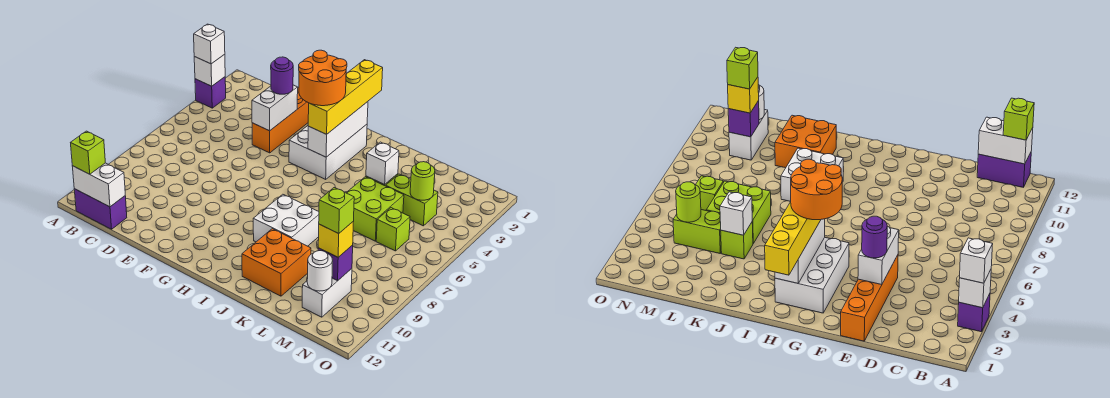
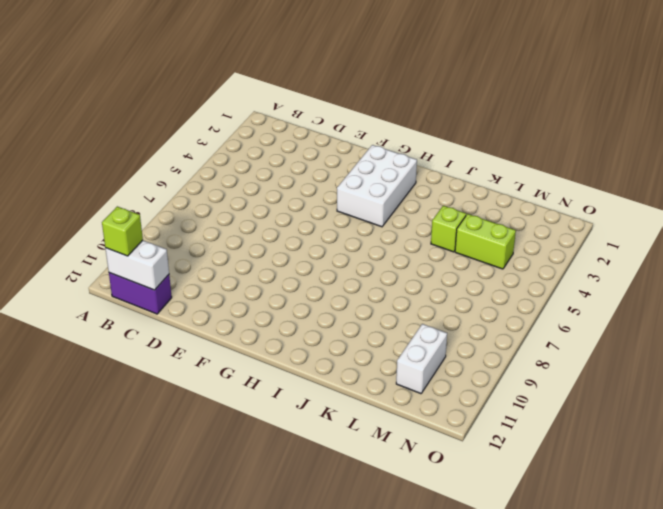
none -> purple brick A3 level 1
none -> orange brick E1:E4 level 1
none -> white brick I8:J9 level 1

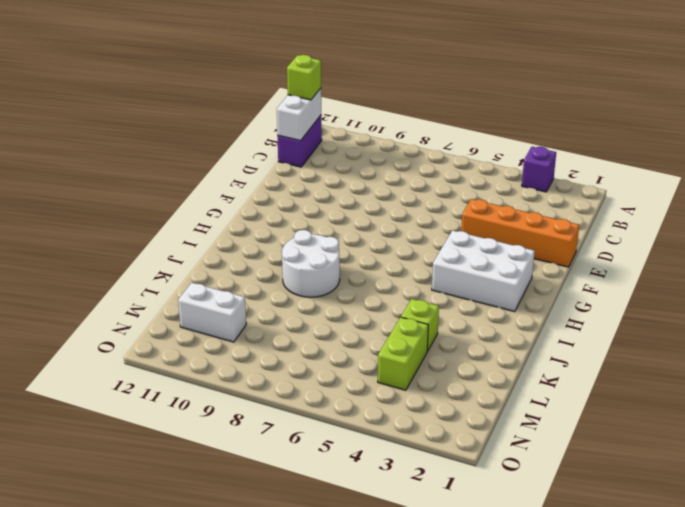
white round brick I8:J9 level 1 -> white brick I8:J9 level 1
none -> orange brick J10:K11 level 1
none -> lime brick K5:L6 level 1
none -> lime brick M6 level 1

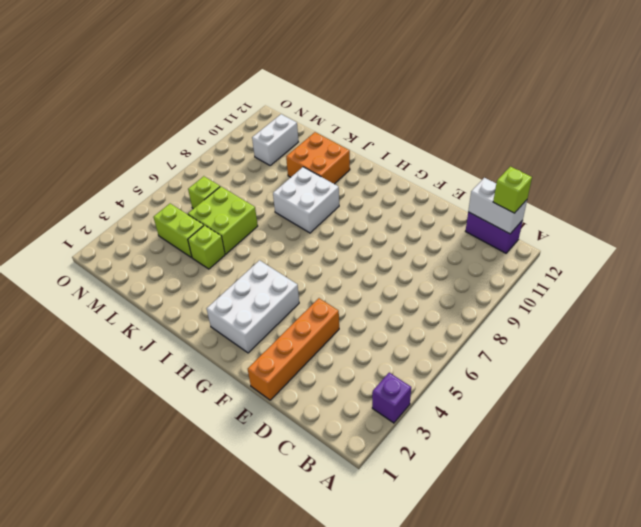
none -> white brick A3 level 2
none -> white brick E3:E4 level 2
none -> white brick H2:H4 level 2

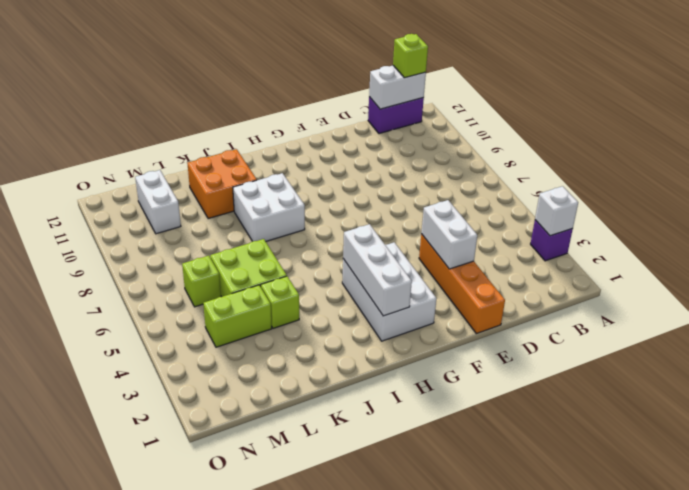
none -> white brick K4 level 2
none -> lime round brick M4 level 2
none -> purple brick M10 level 2

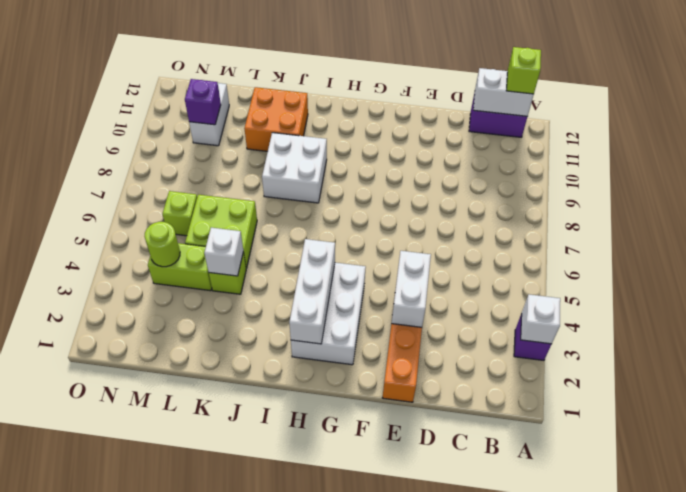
none -> white round brick M11 level 2
none -> white brick A3 level 3
none -> purple round brick E3 level 3

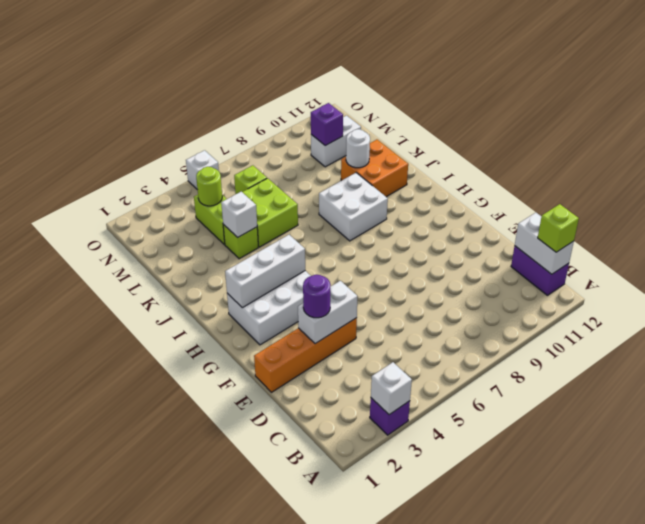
white round brick K10 level 2 -> white round brick M11 level 2
white brick O5 level 1 -> white brick A3 level 3
none -> yellow brick H1:H4 level 3
none -> yellow brick M10 level 3
none -> orange round brick G3:H4 level 4

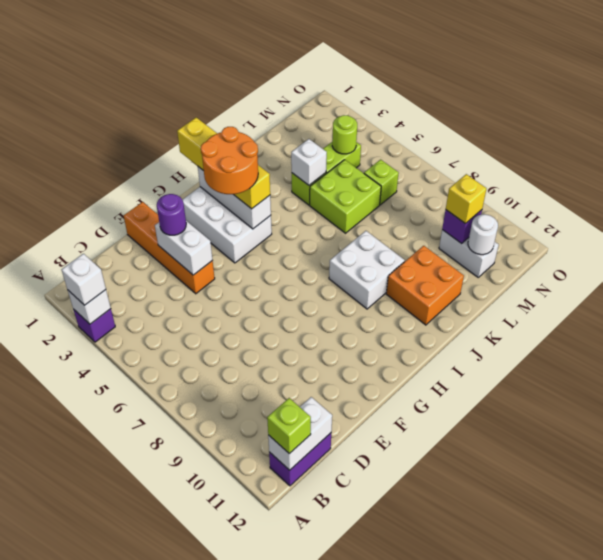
none -> lime brick M10 level 4

